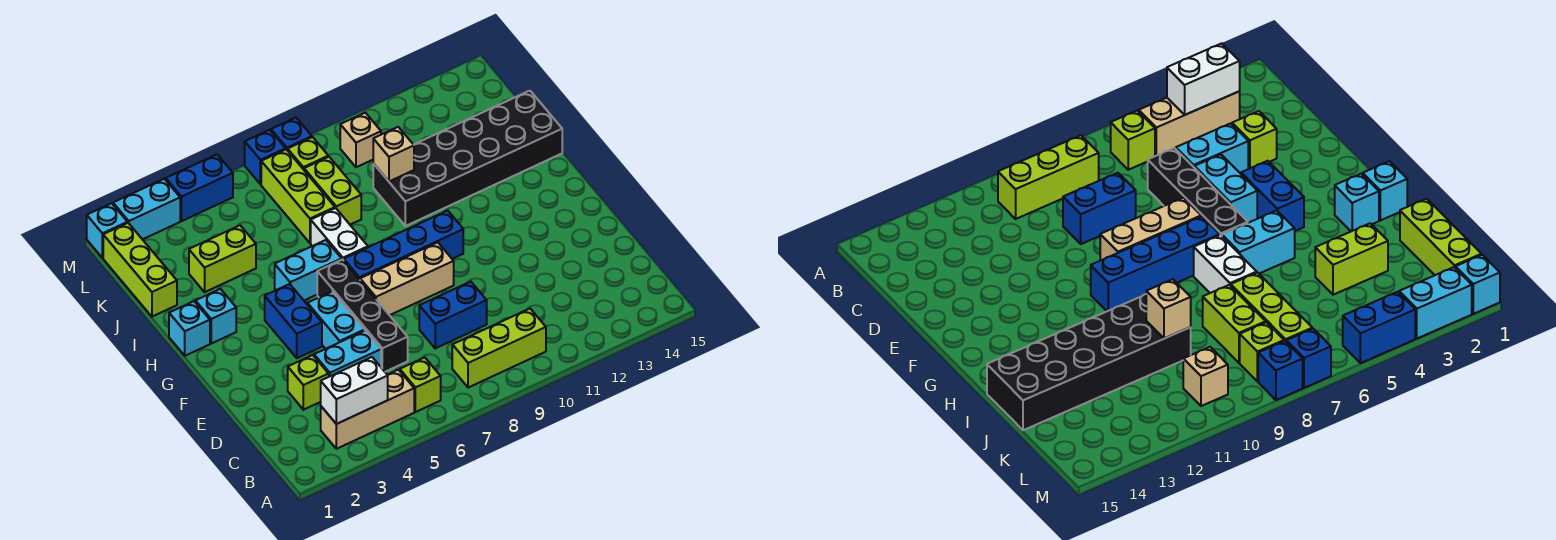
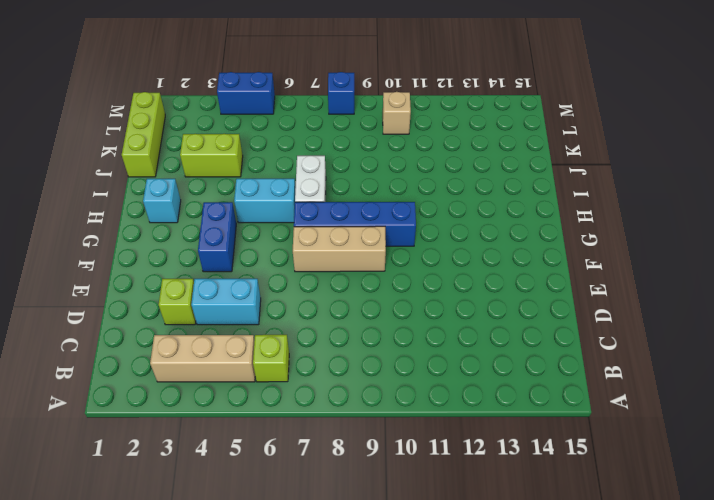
none -> lime brick B8:B10 level 1
none -> black brick D6:G6 level 1
none -> blue brick D8:D9 level 1

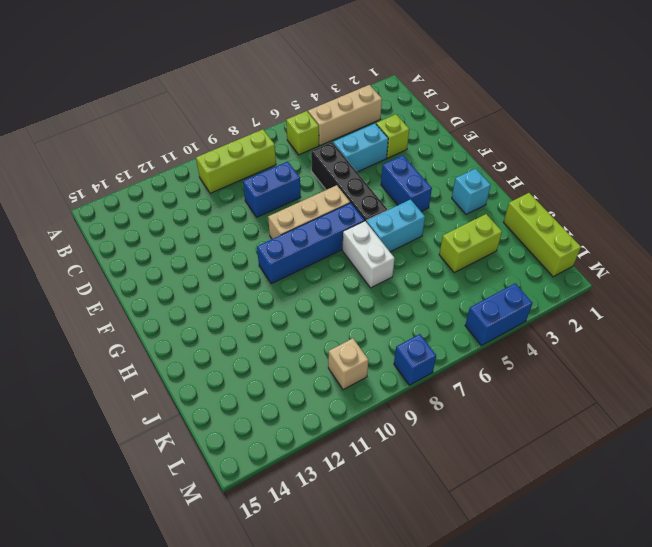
none -> cyan brick E5:F5 level 1
none -> cyan brick H1 level 1
none -> black brick I10:J15 level 1

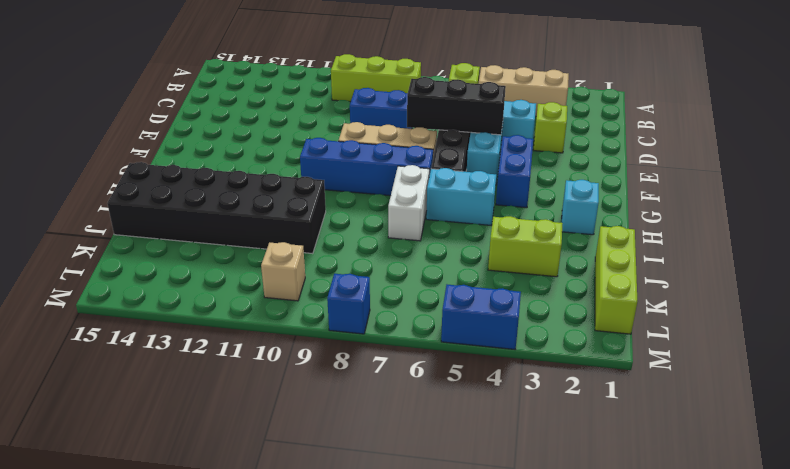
black brick E5:E7 level 2 -> none
none -> cyan brick H1 level 1
none -> lime brick J7:L7 level 1
none -> lime brick J8:K8 level 1

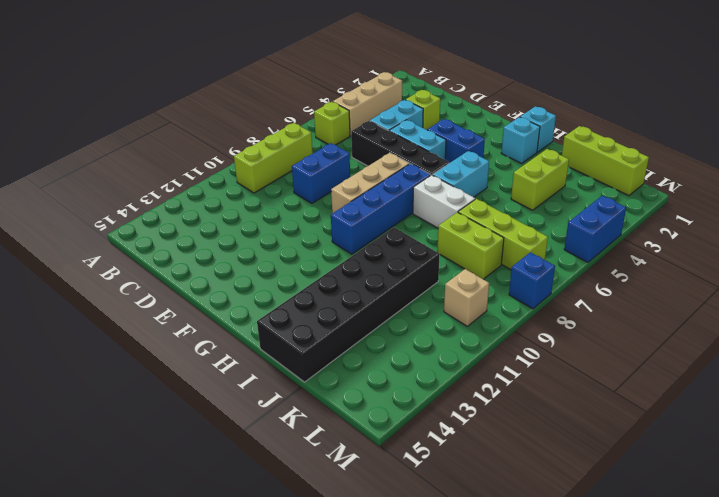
none -> lime brick L8 level 1
none -> cyan brick M1 level 1
none -> cyan brick M2:M3 level 1

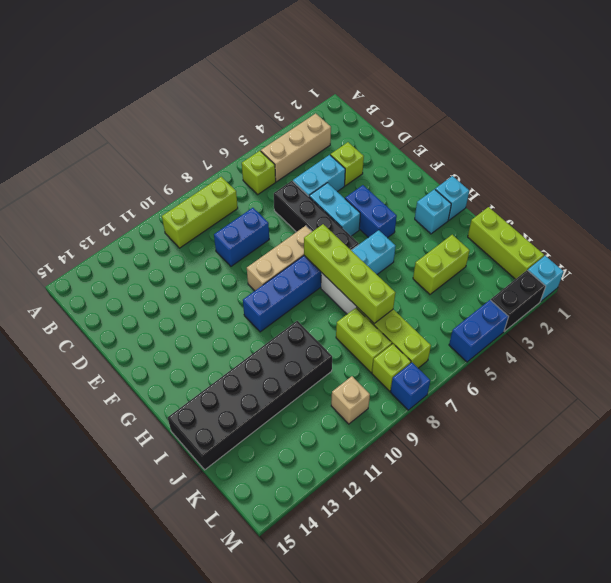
lime brick G7:J7 level 2 -> none
black brick M2:M3 level 1 -> cyan brick M2:M3 level 1
none -> blue brick M7 level 1
none -> white brick B3:B4 level 2
none -> tan brick J10 level 2

